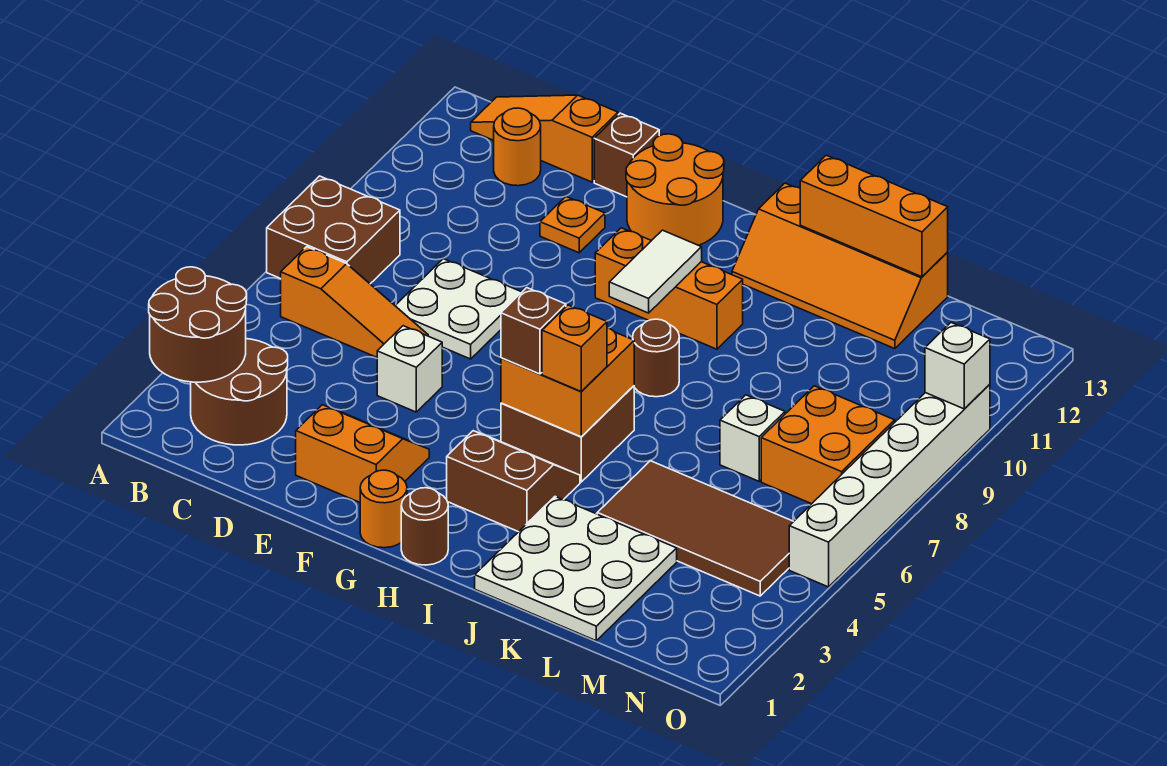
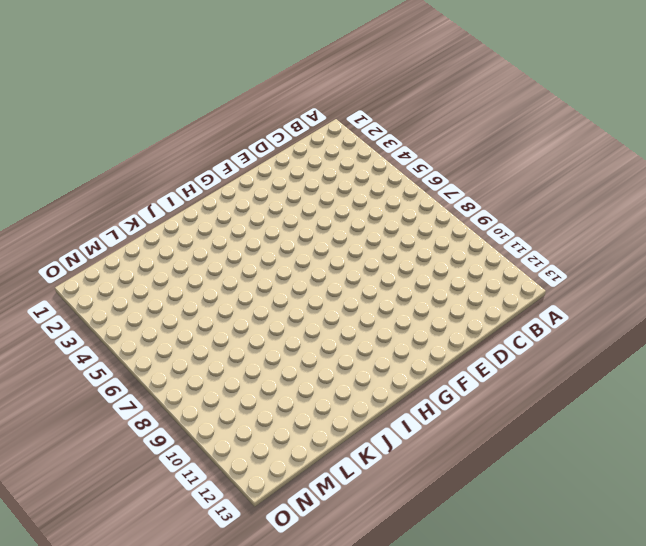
none -> brown brick A7:B8 level 1
none -> brown round brick B2:C3 level 1
none -> orange slope B6:D6 level 1 top B
none -> orange slope B13:D13 level 1 top D

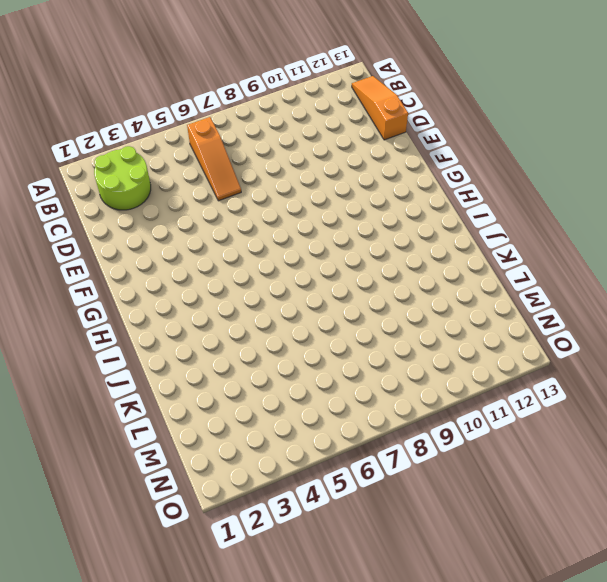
lime round brick B2:C3 level 1 -> brown round brick B2:C3 level 1
none -> brown brick A7:B8 level 1
none -> orange round brick C12 level 1
none -> white plate D7:E8 level 1
none -> orange slope E2:F3 level 1 top 2

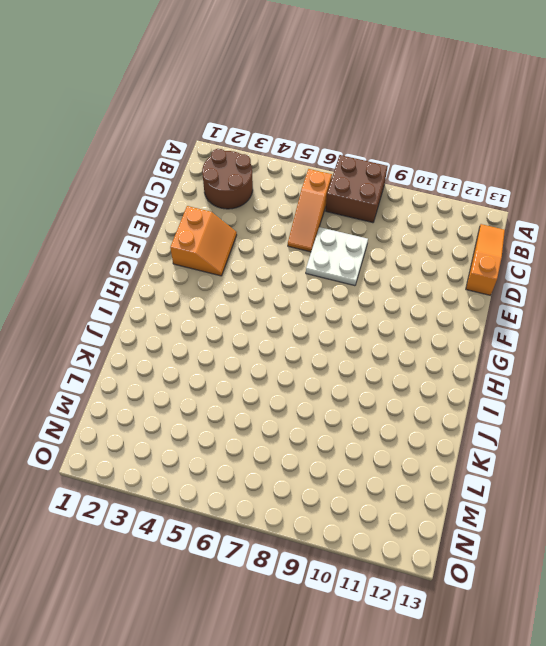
none -> orange round brick C12 level 1
none -> white brick E5 level 1
none -> orange plate E11 level 1
none -> brown brick E13 level 1

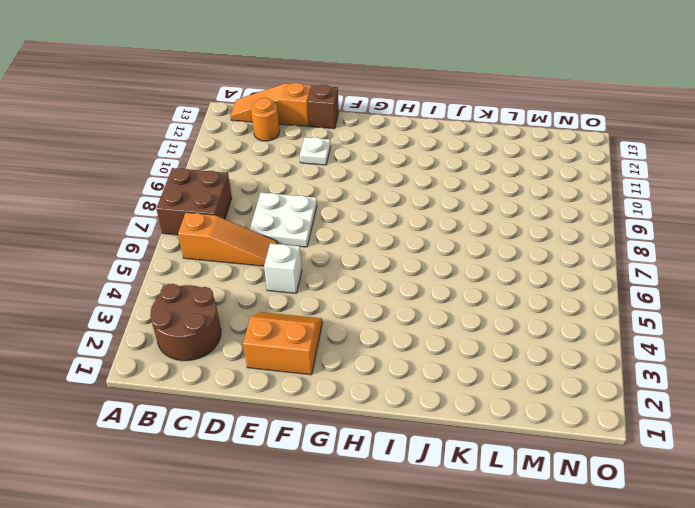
white plate E11 level 1 -> orange plate E11 level 1
none -> orange round brick F12:G13 level 1
none -> orange round brick G1 level 1
none -> orange brick G10:I10 level 1
none -> brown round brick H1 level 1

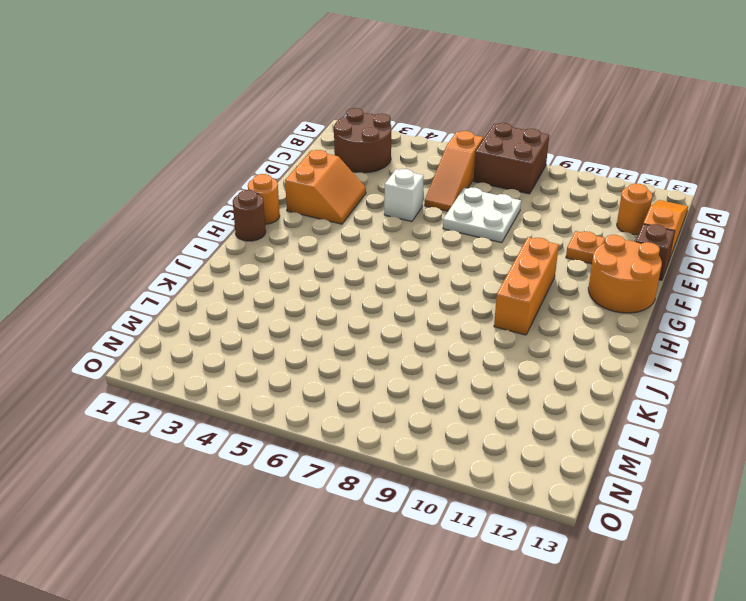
none -> brown slope H3:I4 level 1 top 3
none -> brown brick H5:I6 level 1
none -> brown round brick I8 level 1
none -> orange slope I12:L13 level 1 top 13

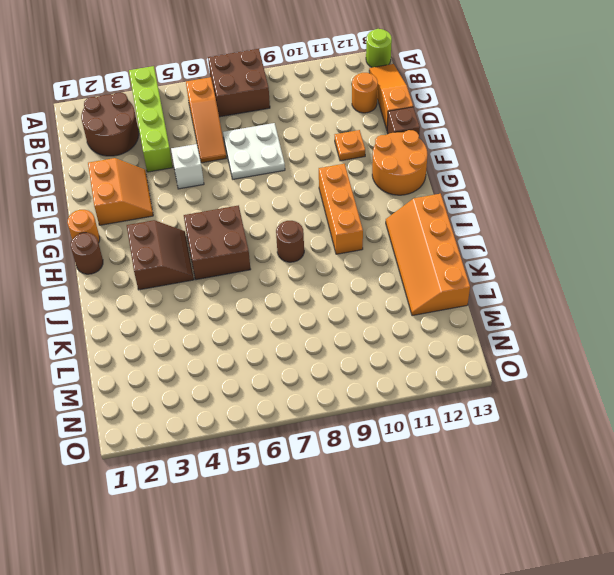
lime brick A4:D4 level 1 -> none
lime round brick A13 level 1 -> none
none -> white plate J1:L3 level 1
none -> brown tile K4:N5 level 1
none -> white brick L7 level 1
none -> orange brick M7:N8 level 1

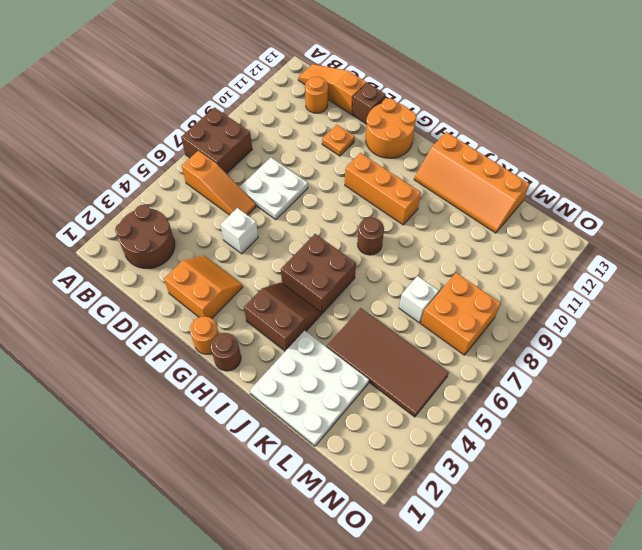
none -> white brick O5:O10 level 1
none -> brown round brick A2:B3 level 2
none -> orange brick H5:I6 level 2
none -> white tile H9:H10 level 2

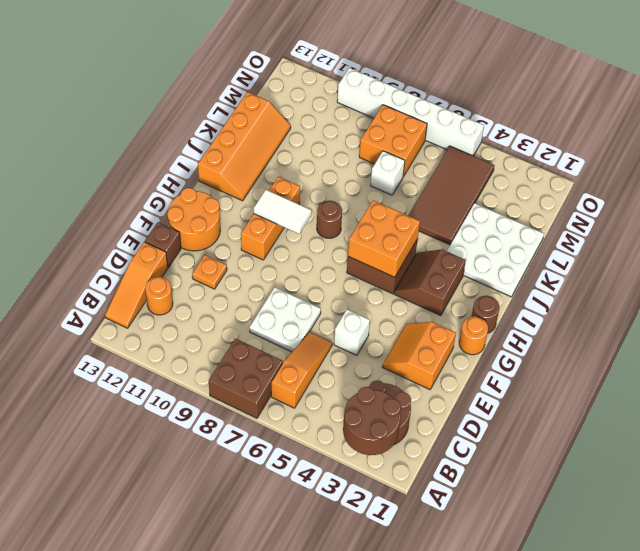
none -> orange brick J13:L13 level 2
none -> white brick O10 level 2
none -> brown brick H5 level 3
none -> orange brick I5 level 3

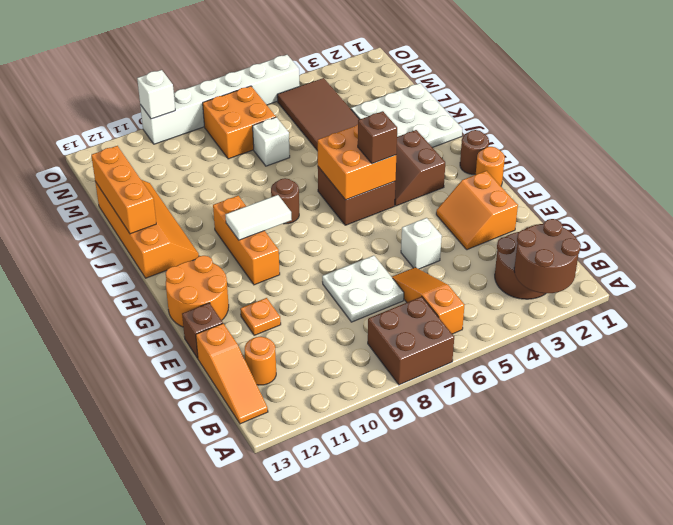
none -> orange brick I5 level 3

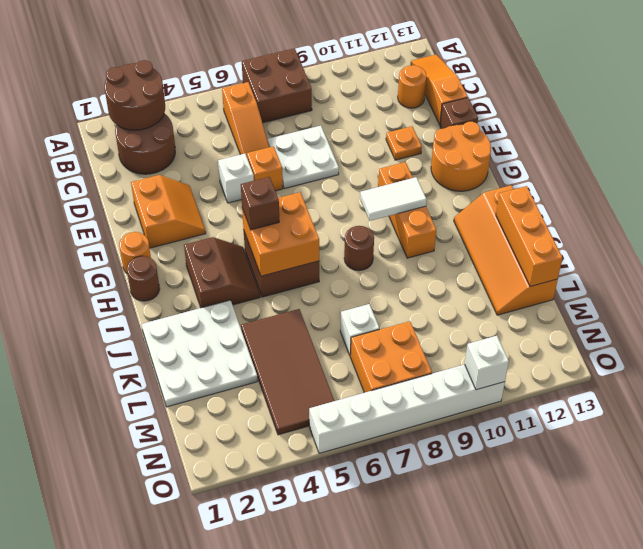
orange brick E6 level 1 -> orange brick I5 level 3

